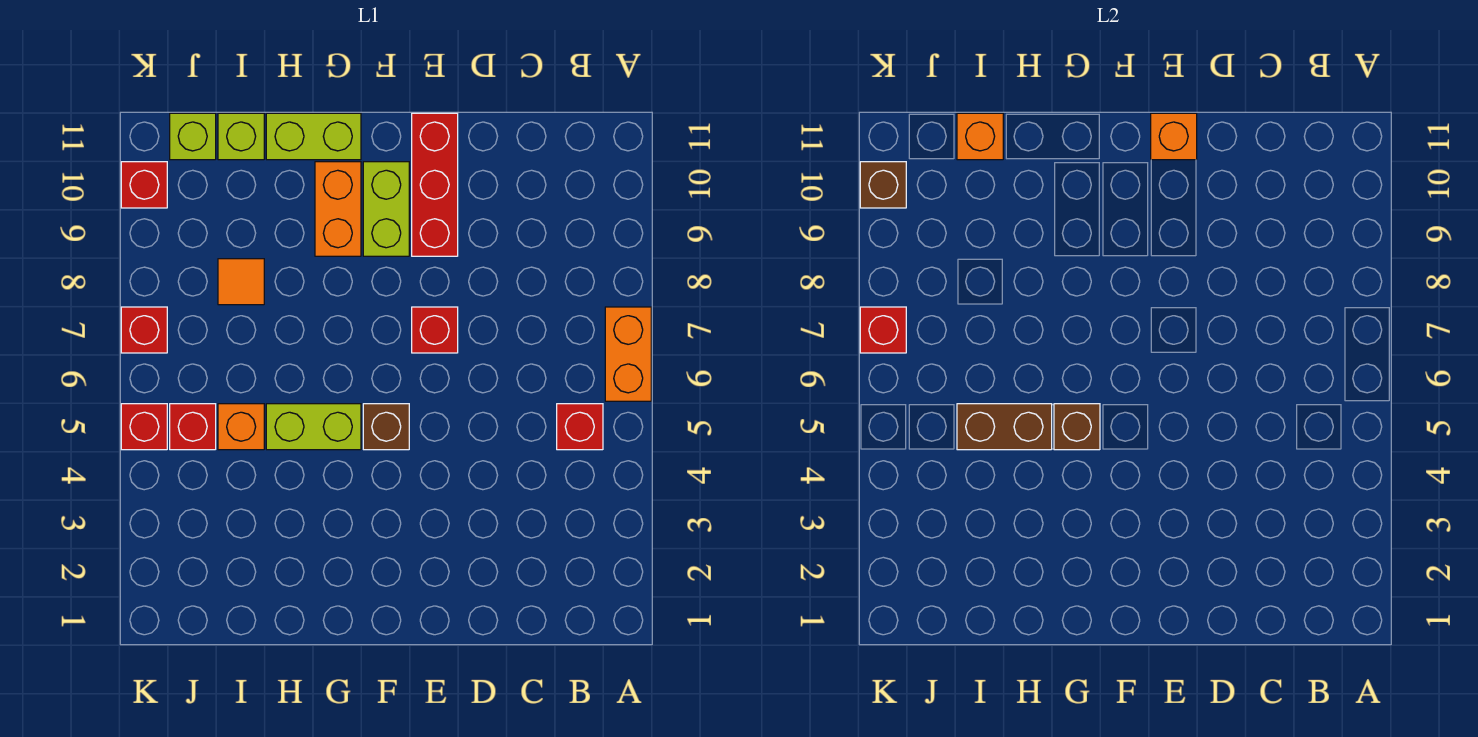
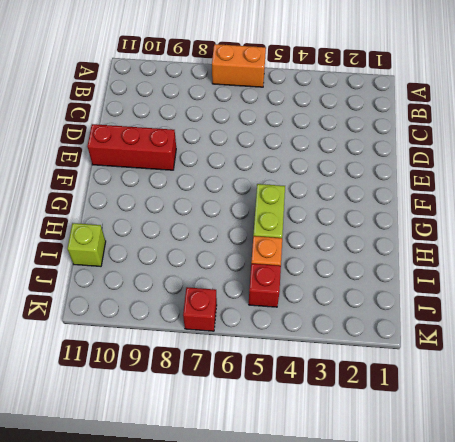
none -> red brick B5 level 1
none -> red brick E7 level 1
none -> brown brick F5 level 1

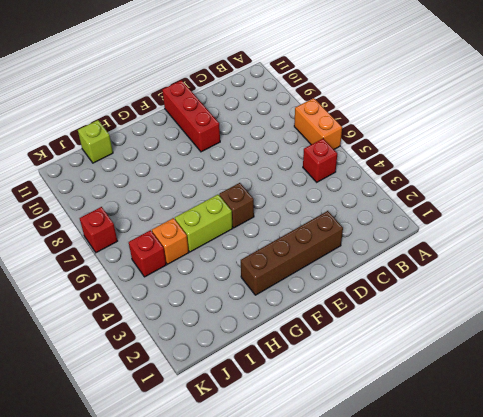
brown brick D2:G2 level 1 -> none
none -> red brick E7 level 1
none -> lime brick F9:F10 level 1
none -> orange brick G9:G10 level 1

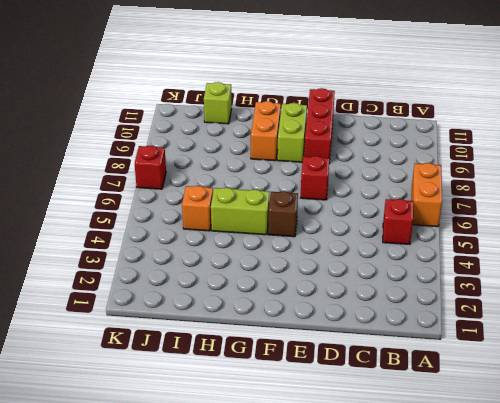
none -> lime brick G11:H11 level 1
none -> orange tile I8 level 1
none -> red brick J5 level 1

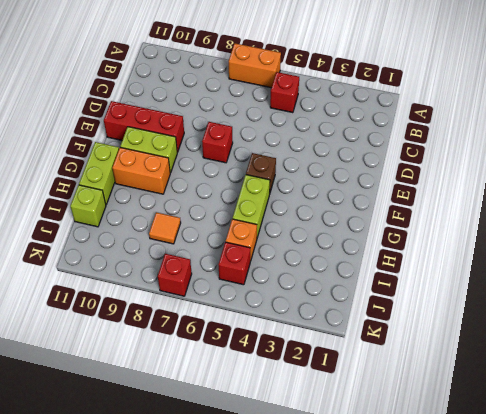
none -> lime brick J11 level 1
none -> red brick K5 level 1
none -> red brick K10 level 1

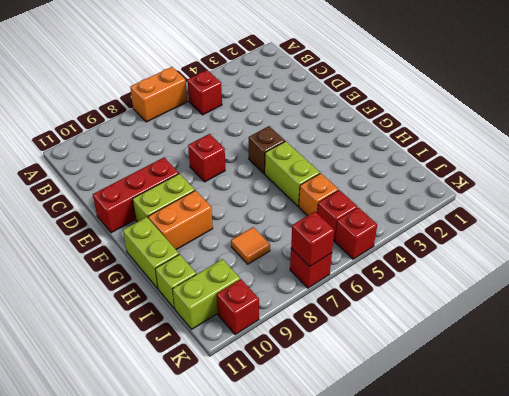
lime brick J10:J11 level 1 -> lime brick J11 level 1
none -> orange brick E11 level 2
none -> brown brick G5 level 2
none -> brown brick H5:I5 level 2

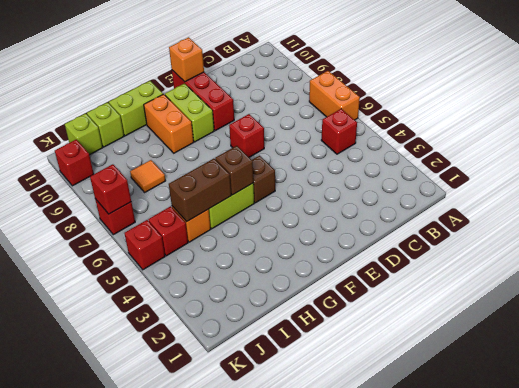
none -> orange brick I11 level 2
none -> brown brick K10 level 2

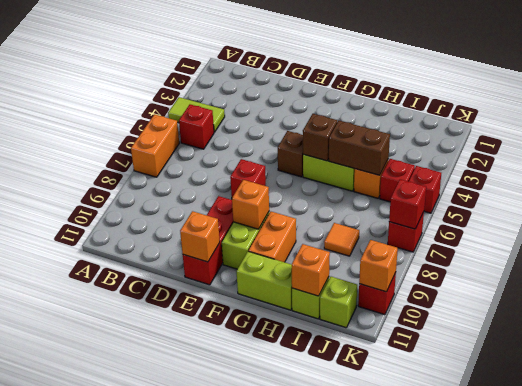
lime tile A4:B4 level 1 -> none
orange brick F9 level 2 -> none
orange brick K10 level 2 -> brown brick K10 level 2

